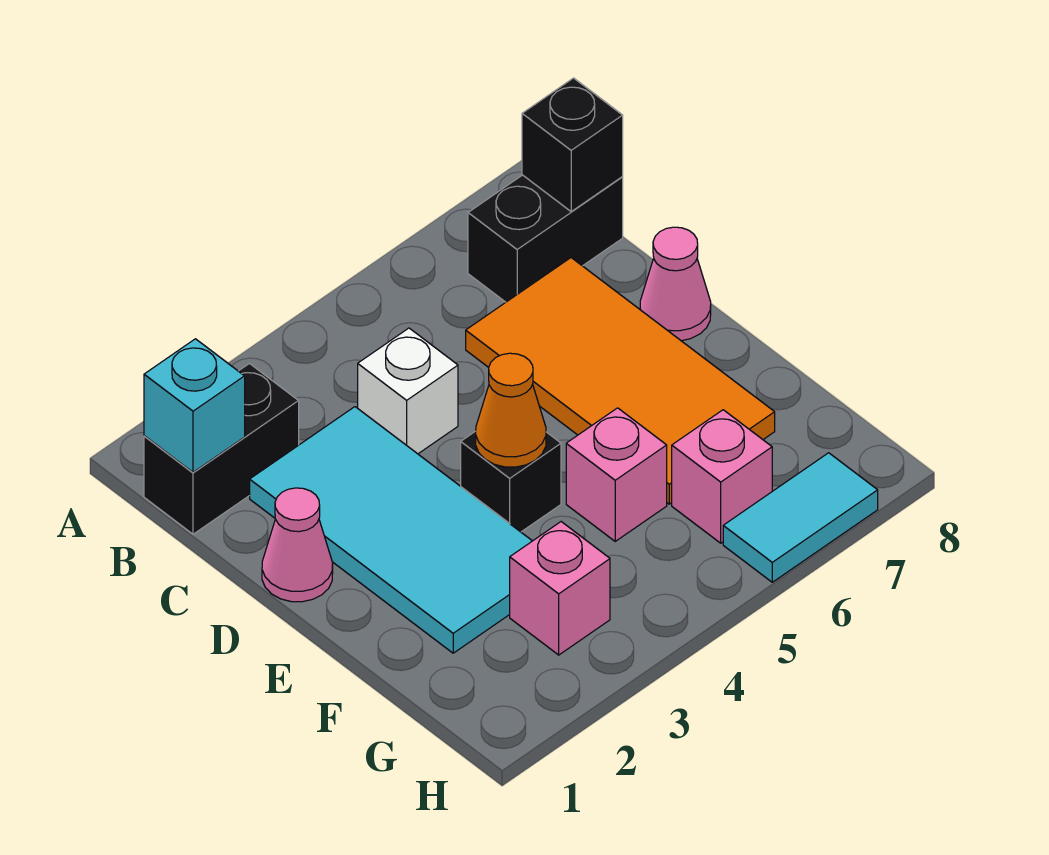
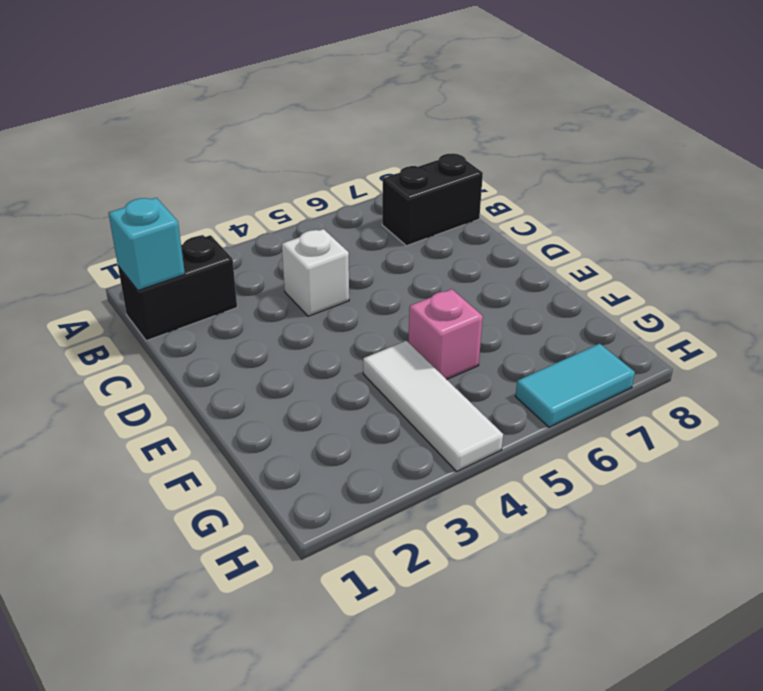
white tile F4:H4 level 1 -> none
none -> cyan tile C2:F3 level 1
none -> orange tile C6:F7 level 1
none -> pink cone D1 level 1

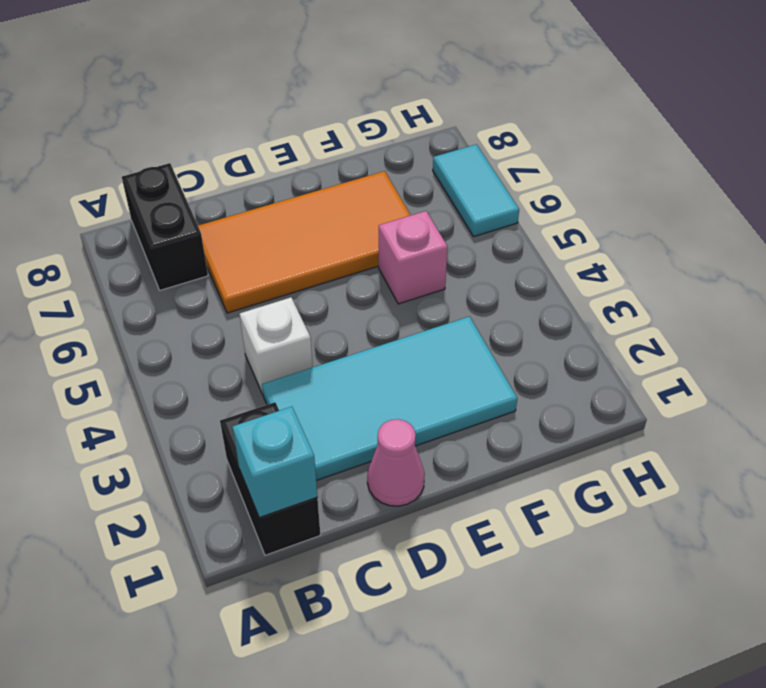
none -> pink cone D8 level 1
none -> black brick E4 level 1
none -> pink brick G3 level 1

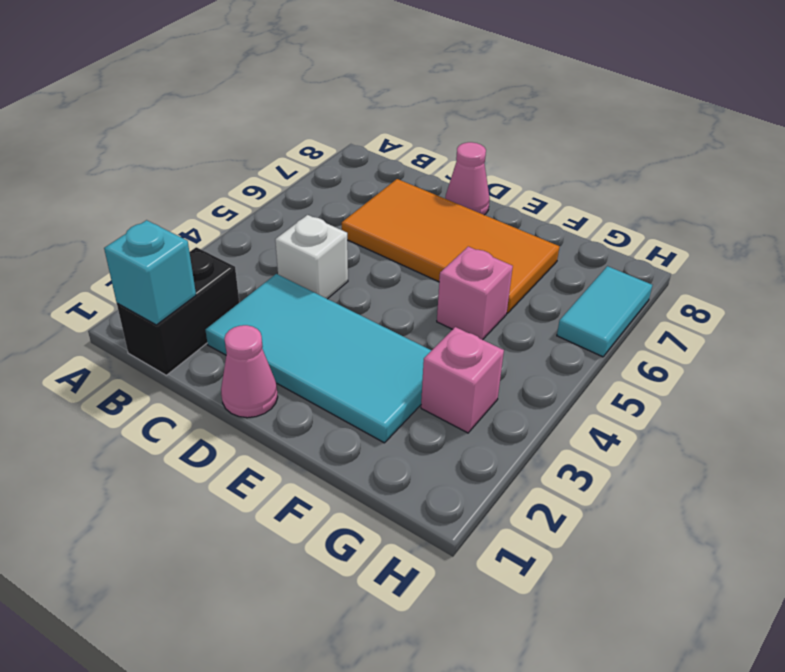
none -> black brick B7:B8 level 1
none -> black brick E4 level 1
none -> pink brick G6 level 1

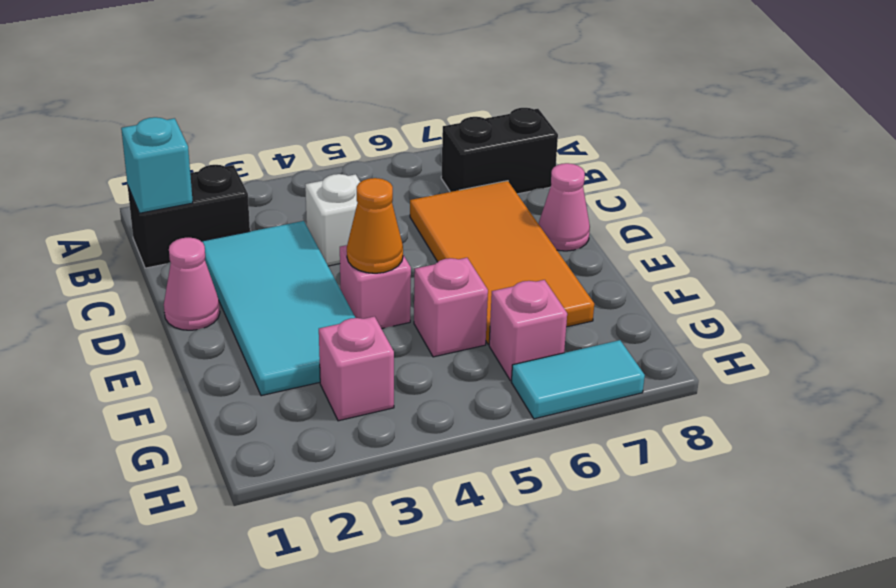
pink brick E4 level 1 -> black brick E4 level 1
none -> black brick B8 level 2

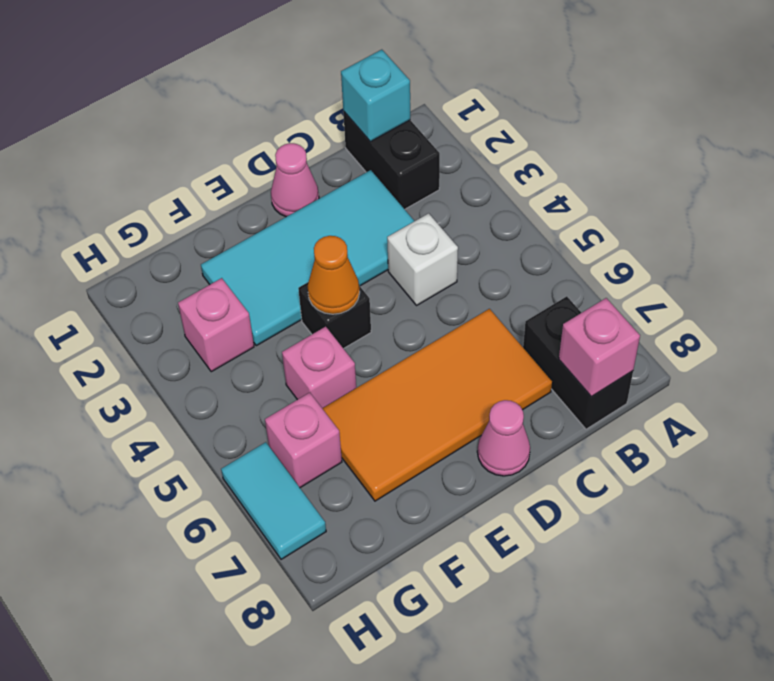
pink brick B8 level 2 -> black brick B8 level 2

